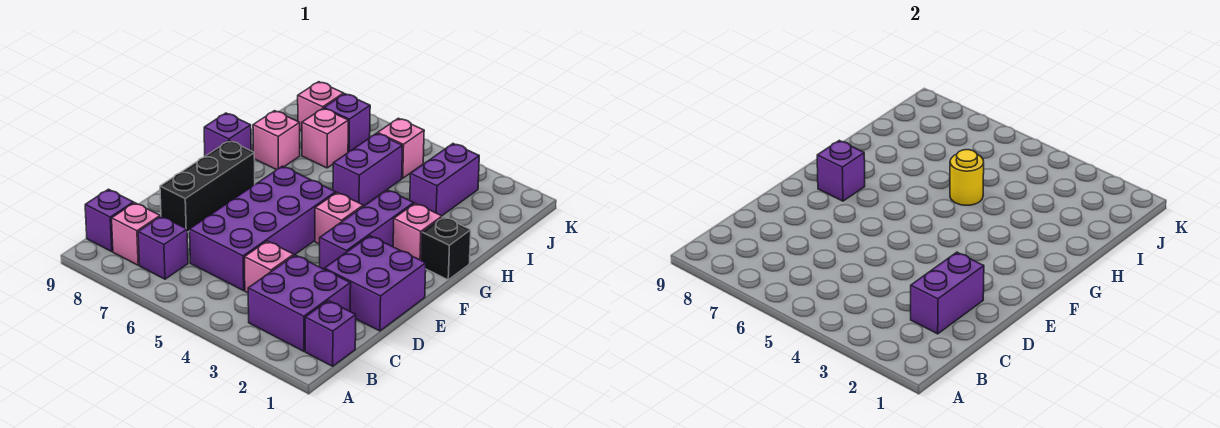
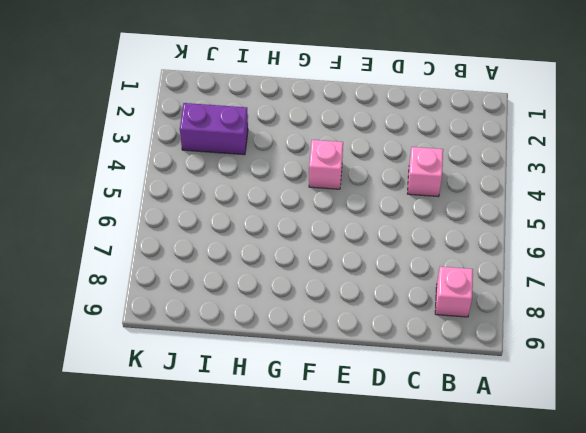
none -> purple brick B1 level 1
none -> purple brick B2:C3 level 1
none -> purple brick B7 level 1

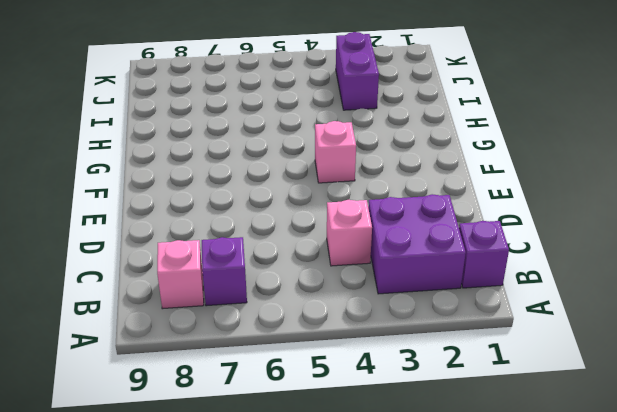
none -> purple brick B9 level 1
none -> purple brick C5:F6 level 1
none -> purple brick D1:E2 level 1

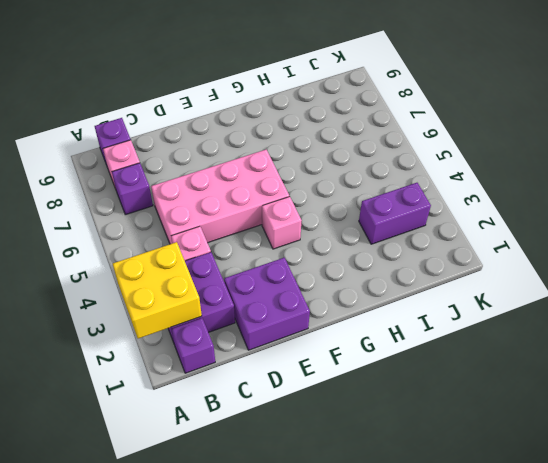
yellow brick A2:B3 level 2 -> none
pink brick C5:F6 level 1 -> purple brick C5:F6 level 1
none -> black brick D8:F8 level 1
none -> purple brick E3:G3 level 1
none -> black brick G1 level 1

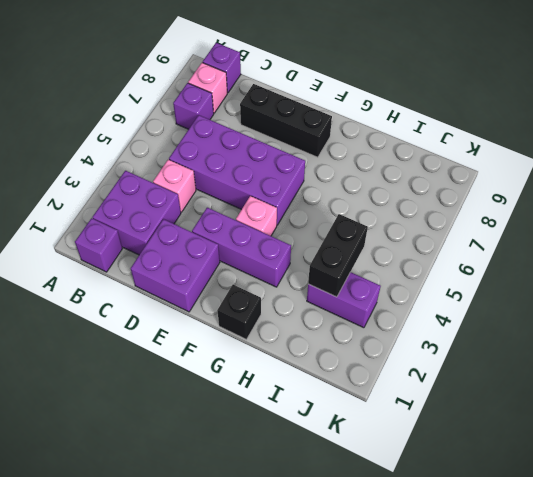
black brick I3:I4 level 2 -> none
none -> pink brick G2 level 1
none -> purple brick G9 level 1
none -> purple brick H5:I5 level 1

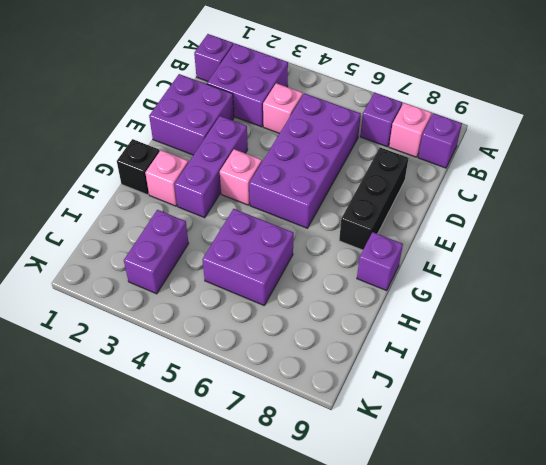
purple brick H5:I6 level 1 -> purple brick H5:I5 level 1
none -> pink brick H8 level 1
none -> pink brick I7 level 1
none -> pink brick J5 level 1

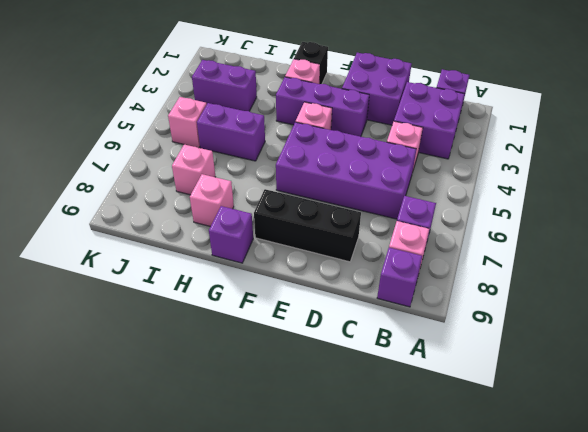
none -> purple brick J7 level 1
none -> pink brick J8 level 1
none -> purple brick C2:D2 level 2

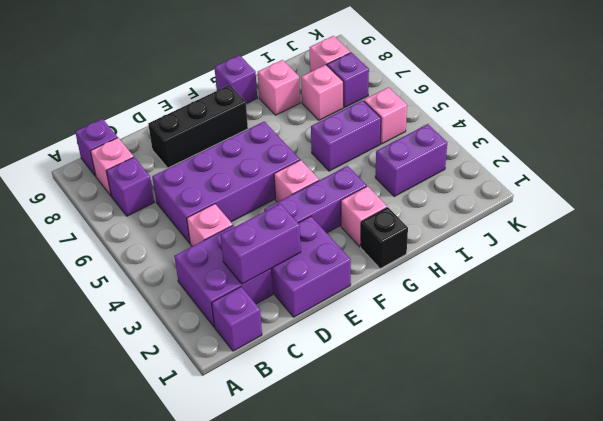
none -> purple brick F8 level 2
none -> yellow round brick H5 level 2

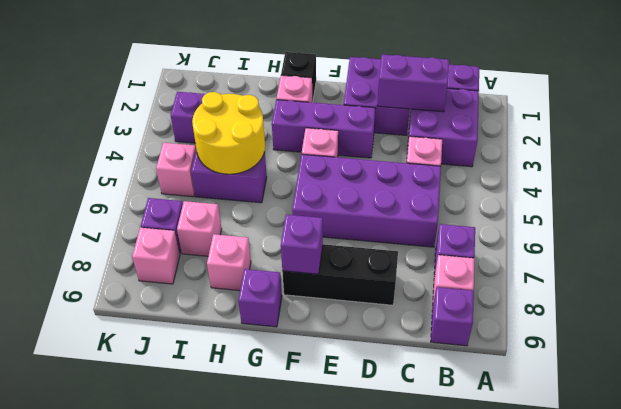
yellow round brick H4:I5 level 2 -> yellow round brick H5 level 2

